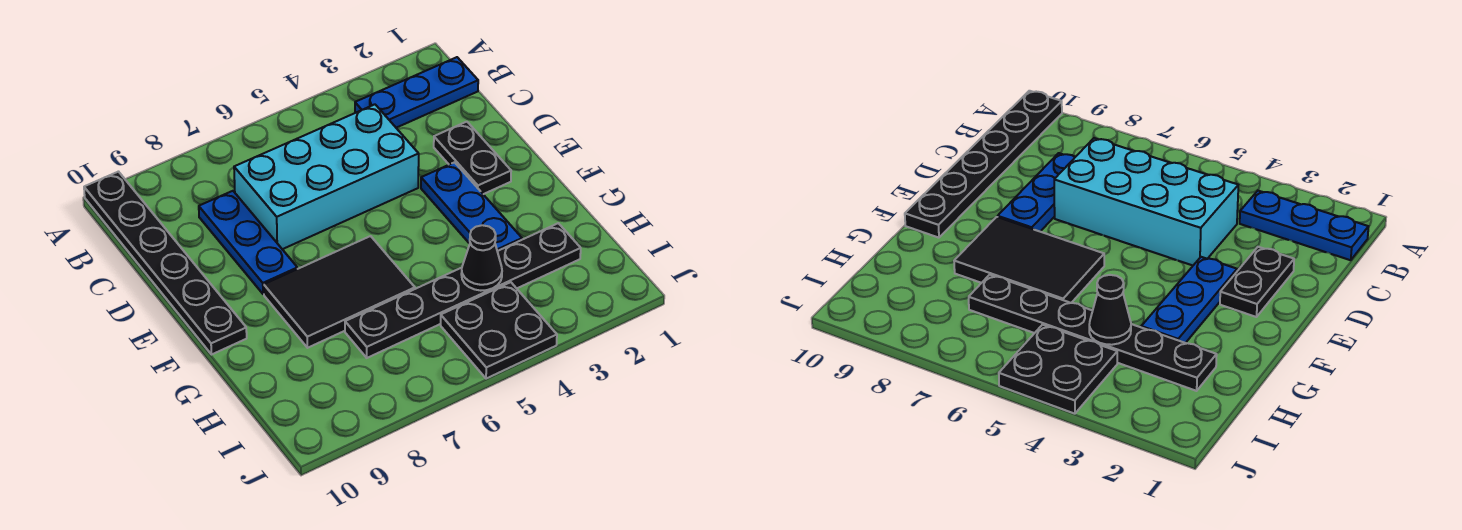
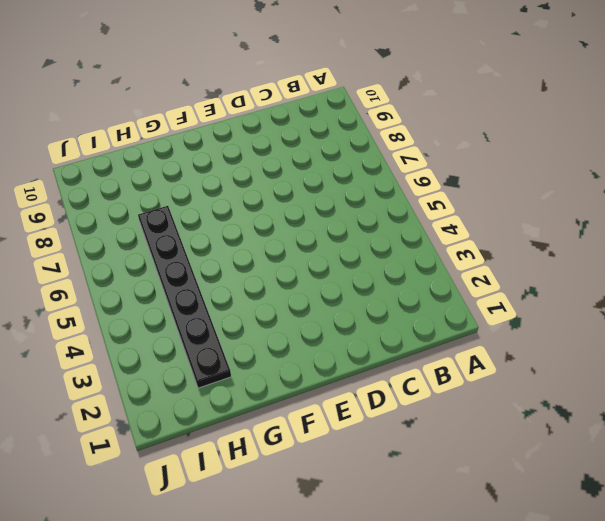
none -> black plate A10:F10 level 1
none -> blue plate B1:B3 level 1

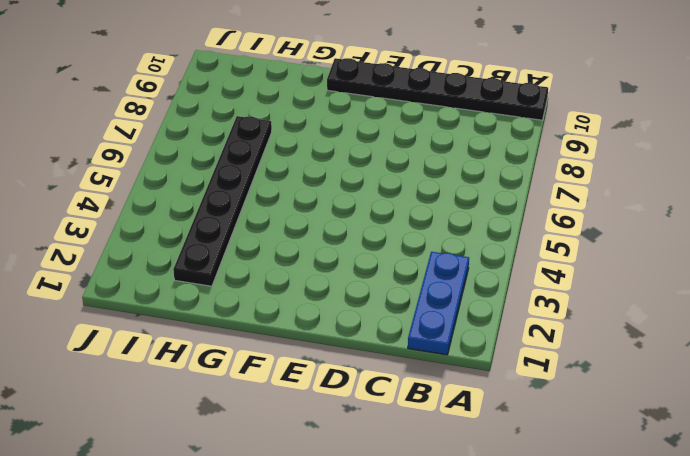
none -> cyan brick C4:D7 level 1
none -> blue plate C8:E8 level 1

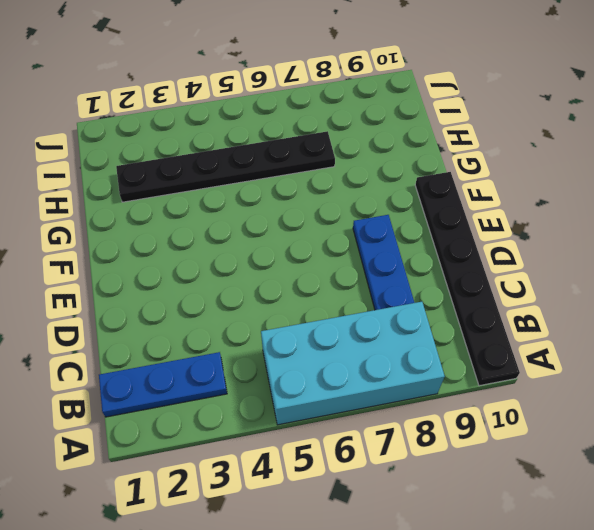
cyan brick A5:B8 level 1 -> cyan brick C4:D7 level 1
none -> black plate D2:E2 level 1
none -> blue plate E3:G3 level 1

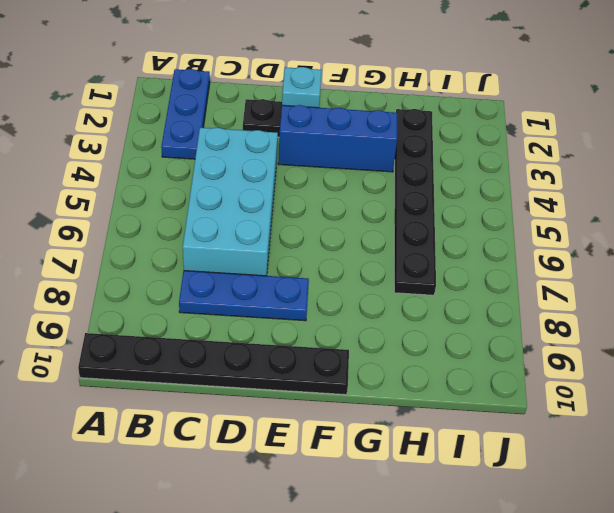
cyan brick E2 level 2 -> none
blue brick E3:G3 level 1 -> blue plate E3:G3 level 1
none -> black tile F6:G8 level 1
none -> black plate I4:J5 level 1

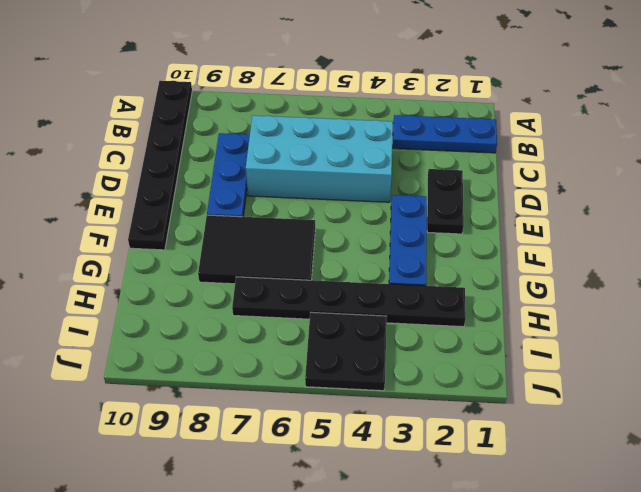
none -> black cone H4 level 2

